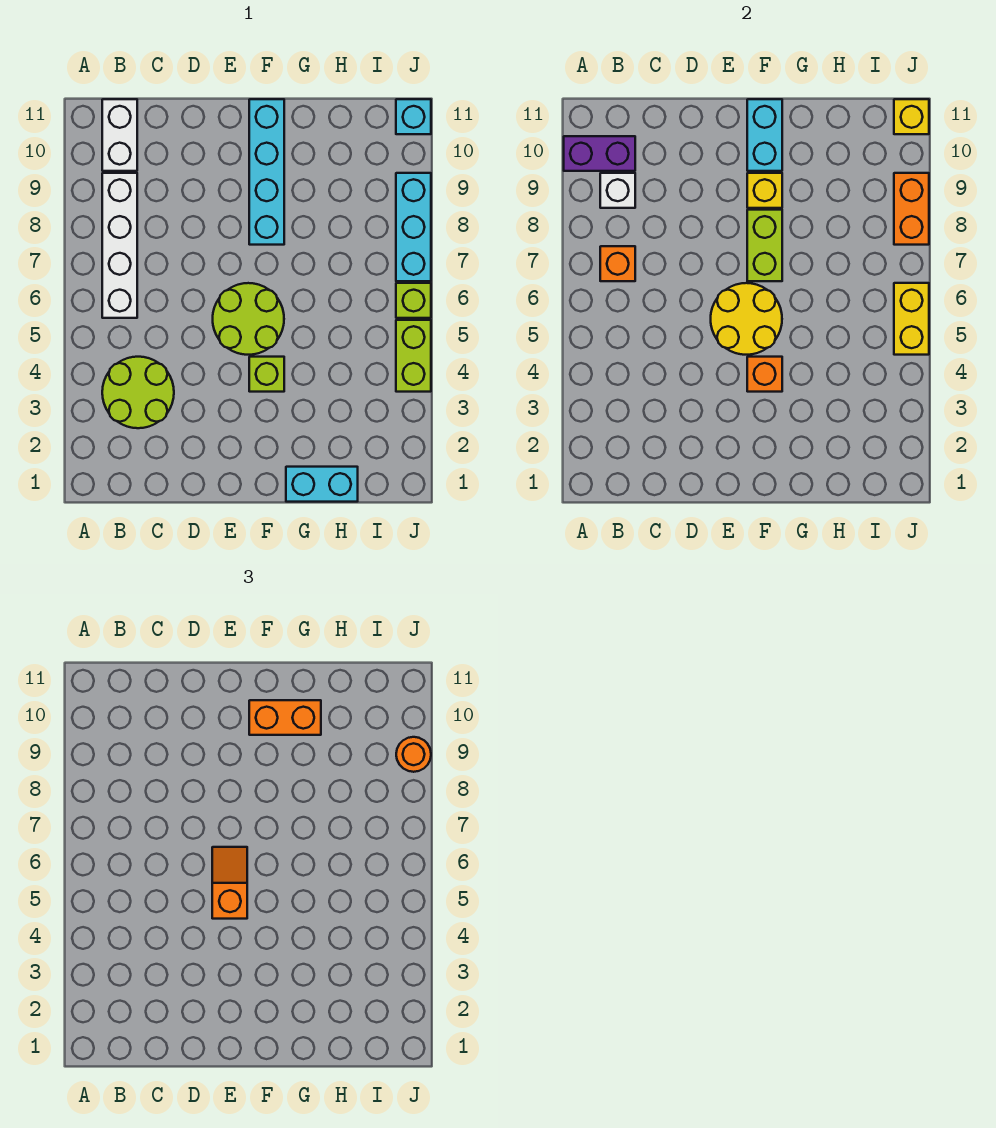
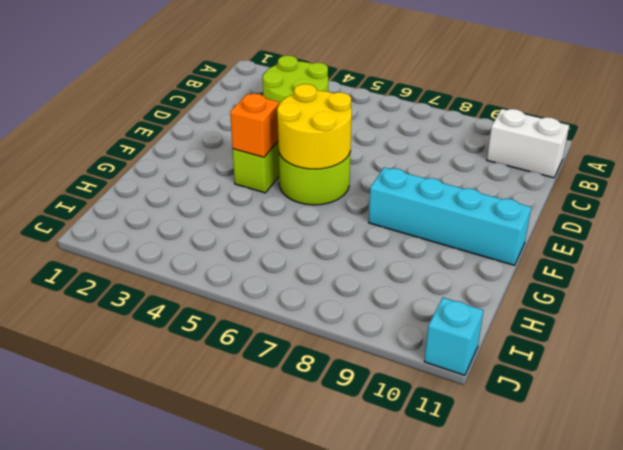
none -> white brick B6:B9 level 1
none -> cyan brick G1:H1 level 1
none -> lime brick J4:J5 level 1

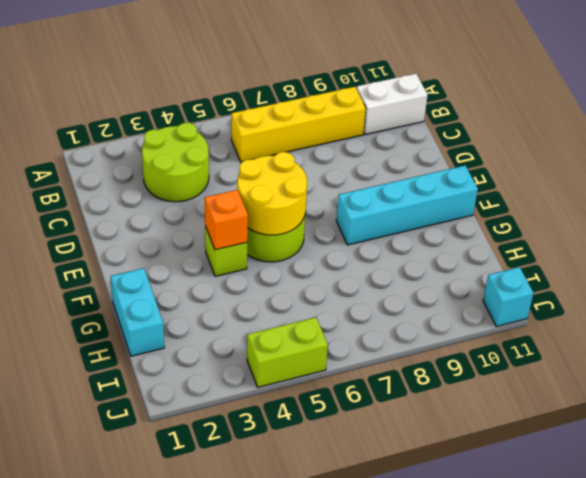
yellow brick B6:B9 level 1 -> white brick B6:B9 level 1
none -> lime brick J6 level 1
none -> cyan brick J7:J9 level 1
none -> purple brick A10:B10 level 2

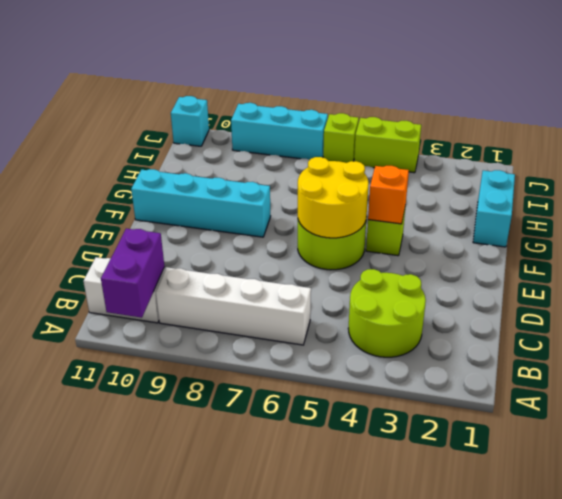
none -> orange brick B7 level 2
none -> white brick B9 level 2
none -> lime brick F7:F8 level 2

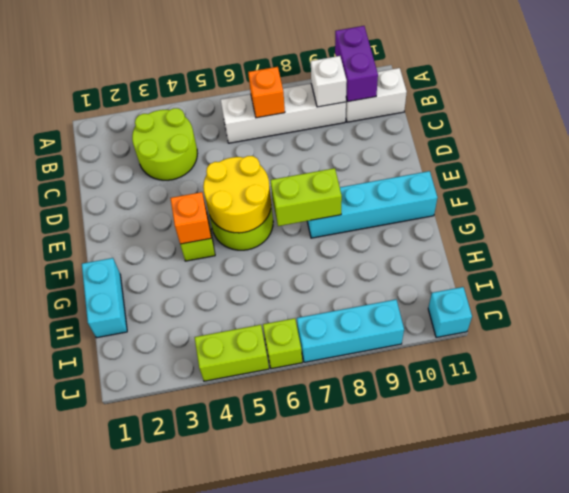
none -> yellow brick F9 level 2
none -> cyan brick F10:F11 level 2
none -> yellow brick J5:J6 level 2

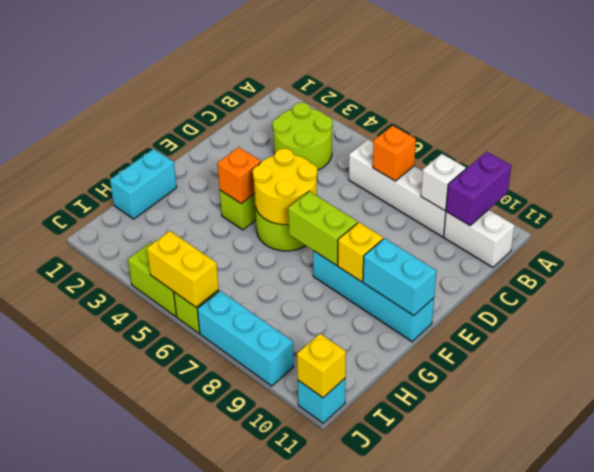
none -> orange brick J8:J9 level 2
none -> orange slope E5:E6 level 3 top 5
none -> orange brick F10:G10 level 3

